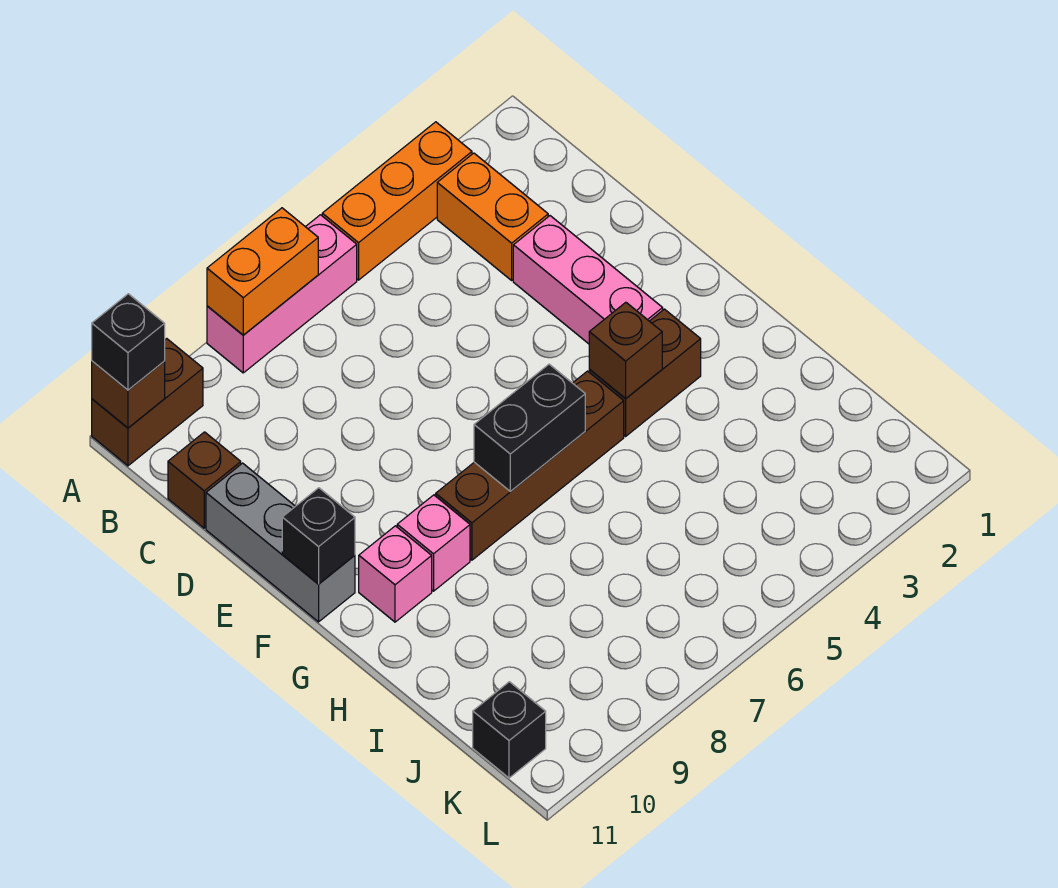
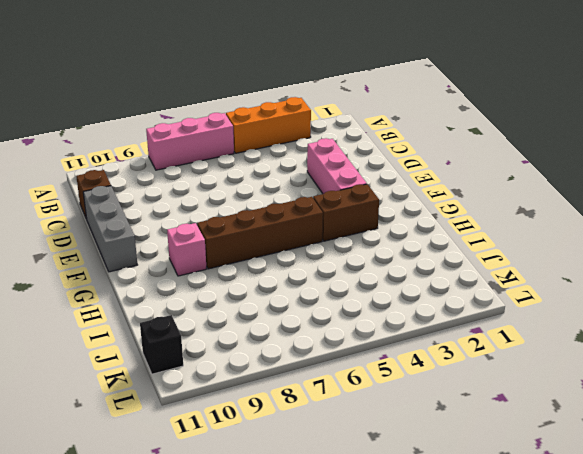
none -> brown brick A10:A11 level 1
none -> orange brick B3:C3 level 1
none -> pink brick G10 level 1

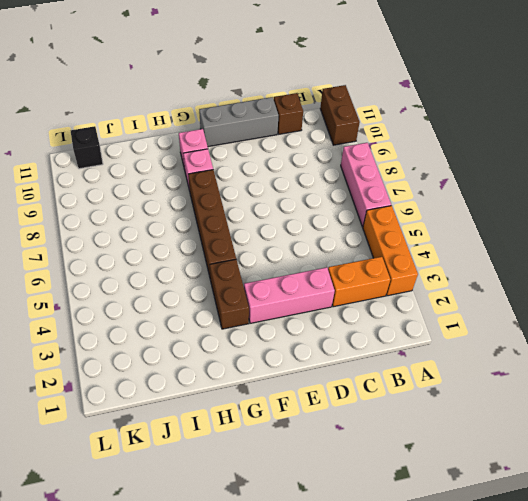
none -> orange brick A7:A8 level 2
none -> brown brick A11 level 2
none -> black brick F11 level 2

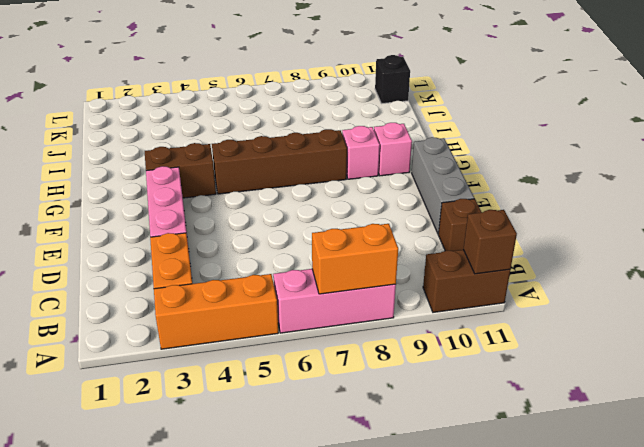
none -> black brick F11 level 2
none -> brown brick G4 level 2
none -> black brick G6:G7 level 2

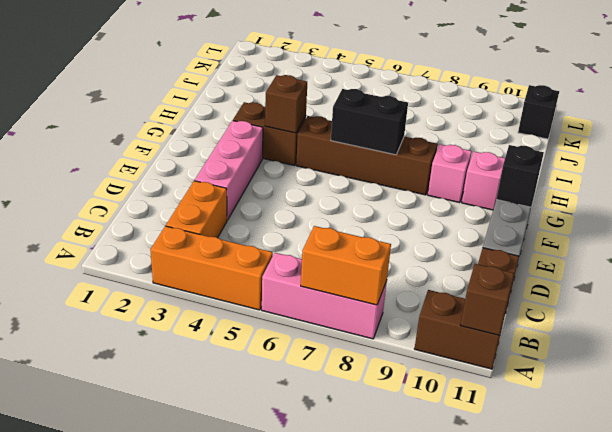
none -> black brick A11 level 3

